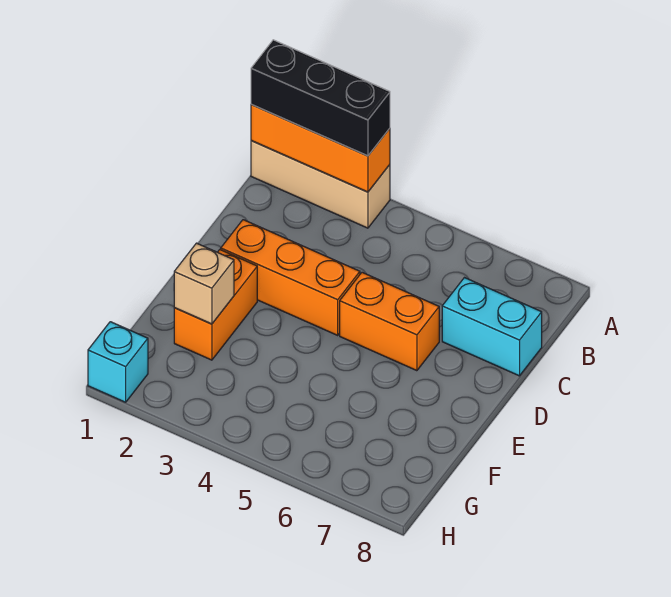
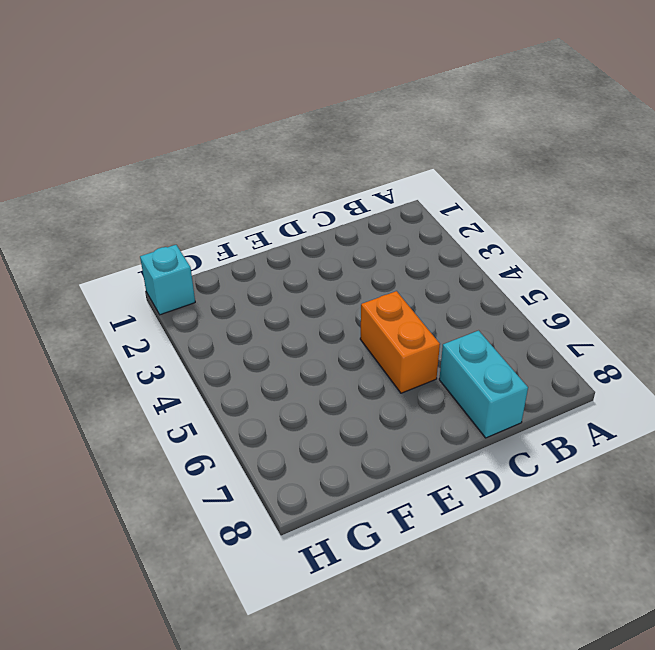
none -> tan brick A1:A3 level 1
none -> orange brick D2:D4 level 1

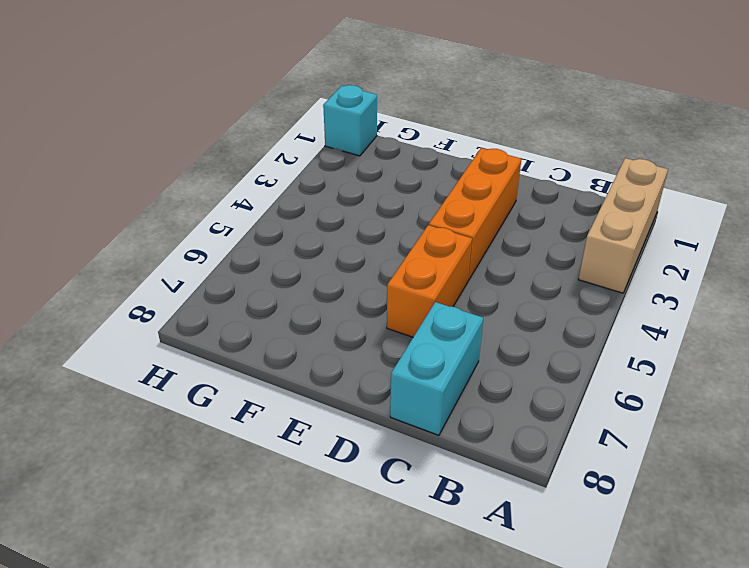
none -> orange brick E2:F2 level 1
none -> orange brick A1:A3 level 2

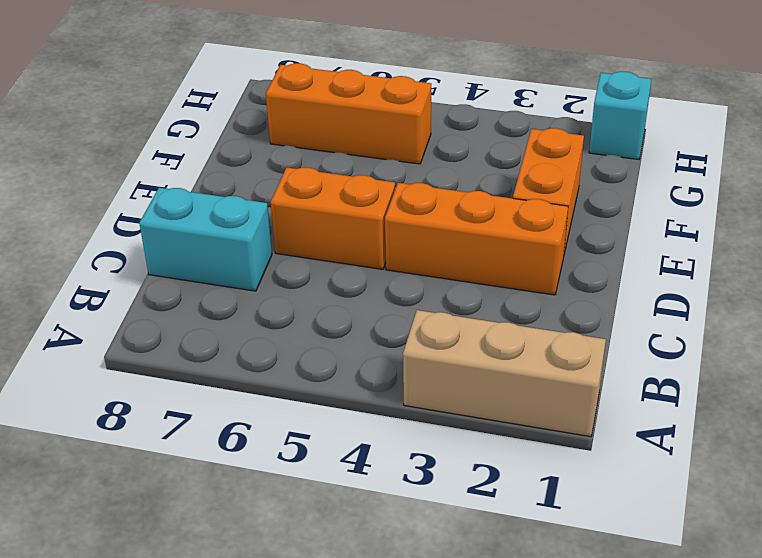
orange brick G5:G7 level 1 -> orange brick A1:A3 level 2
none -> tan brick F2 level 2
none -> black brick A1:A3 level 3

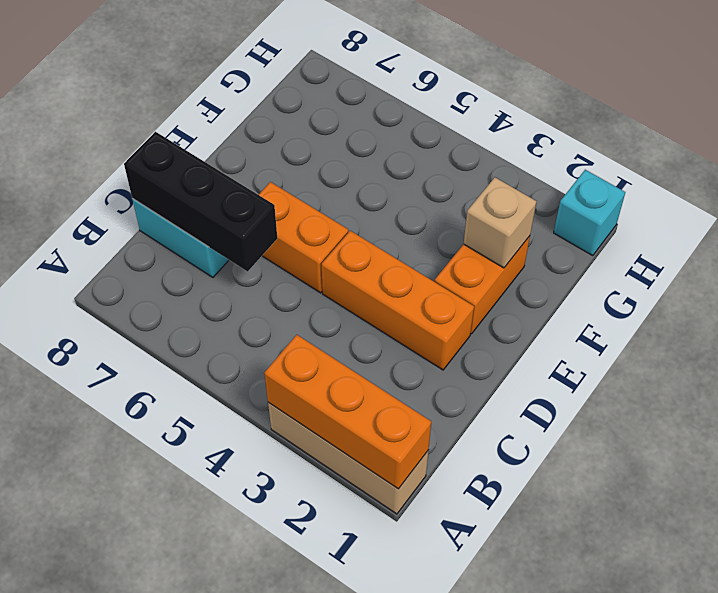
black brick C6:C8 level 2 -> black brick A1:A3 level 3

